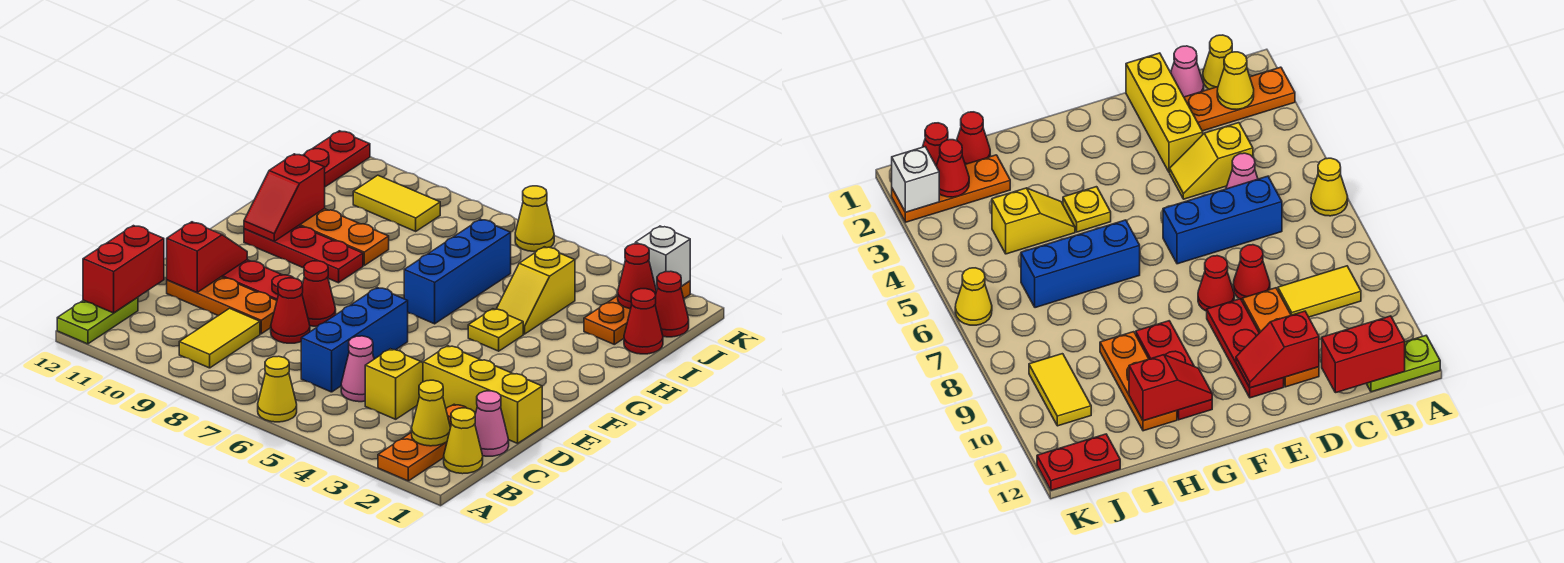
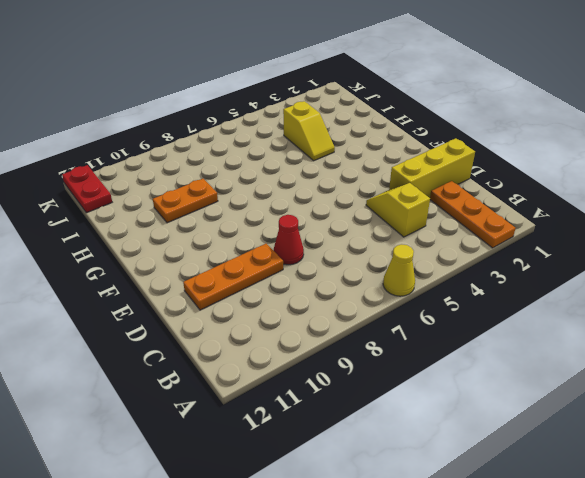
orange plate H9:H10 level 1 -> orange plate H9:H11 level 1
none -> lime plate A12:B12 level 1
none -> yellow cone B1 level 1
none -> yellow tile B9:C9 level 1
none -> pink cone C1 level 1

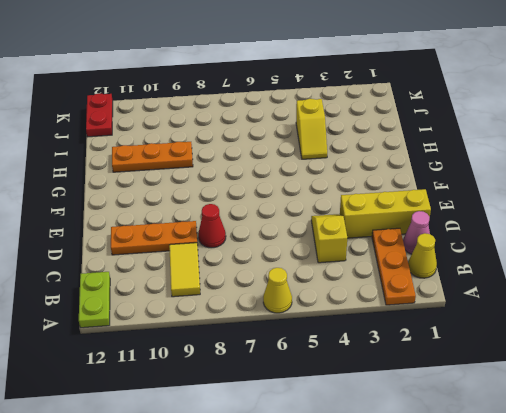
none -> pink cone C5 level 1
none -> blue brick C6:E6 level 1
none -> red cone E8 level 1
none -> red plate E9:E11 level 1

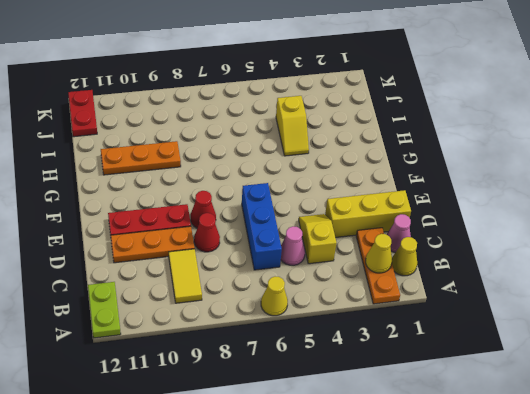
none -> yellow plate G4 level 1
none -> blue brick G6:I6 level 1
none -> red plate G9:G11 level 1
none -> red cone I1 level 1

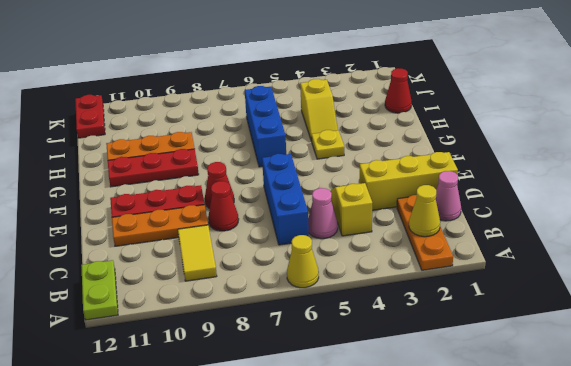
none -> yellow cone B1 level 1
none -> orange plate I2:K2 level 1
none -> red cone J1 level 1
none -> yellow tile J9:J10 level 1

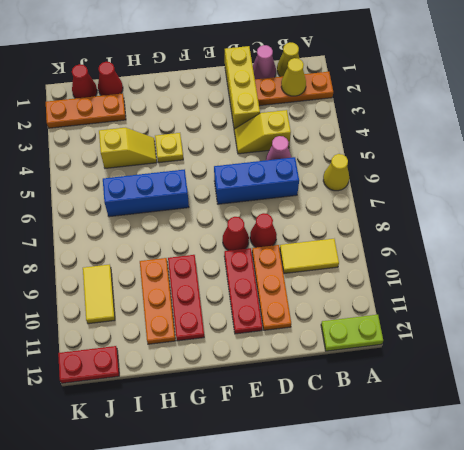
none -> yellow cone K6 level 1
none -> red brick B12:C12 level 2
none -> red slope D11:E11 level 2 top D
none -> red slope G11:H11 level 2 top H

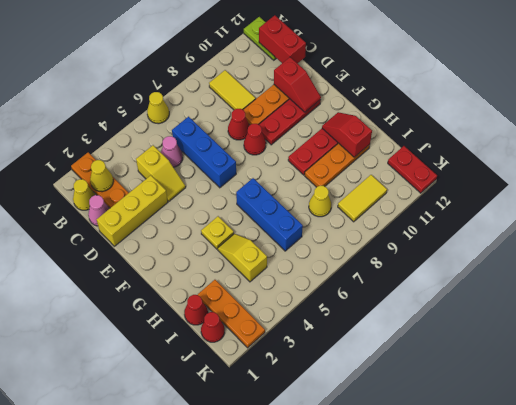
yellow cone I8 level 1 -> yellow cone K6 level 1
none -> red cone J2 level 2
none -> white brick K2 level 2

